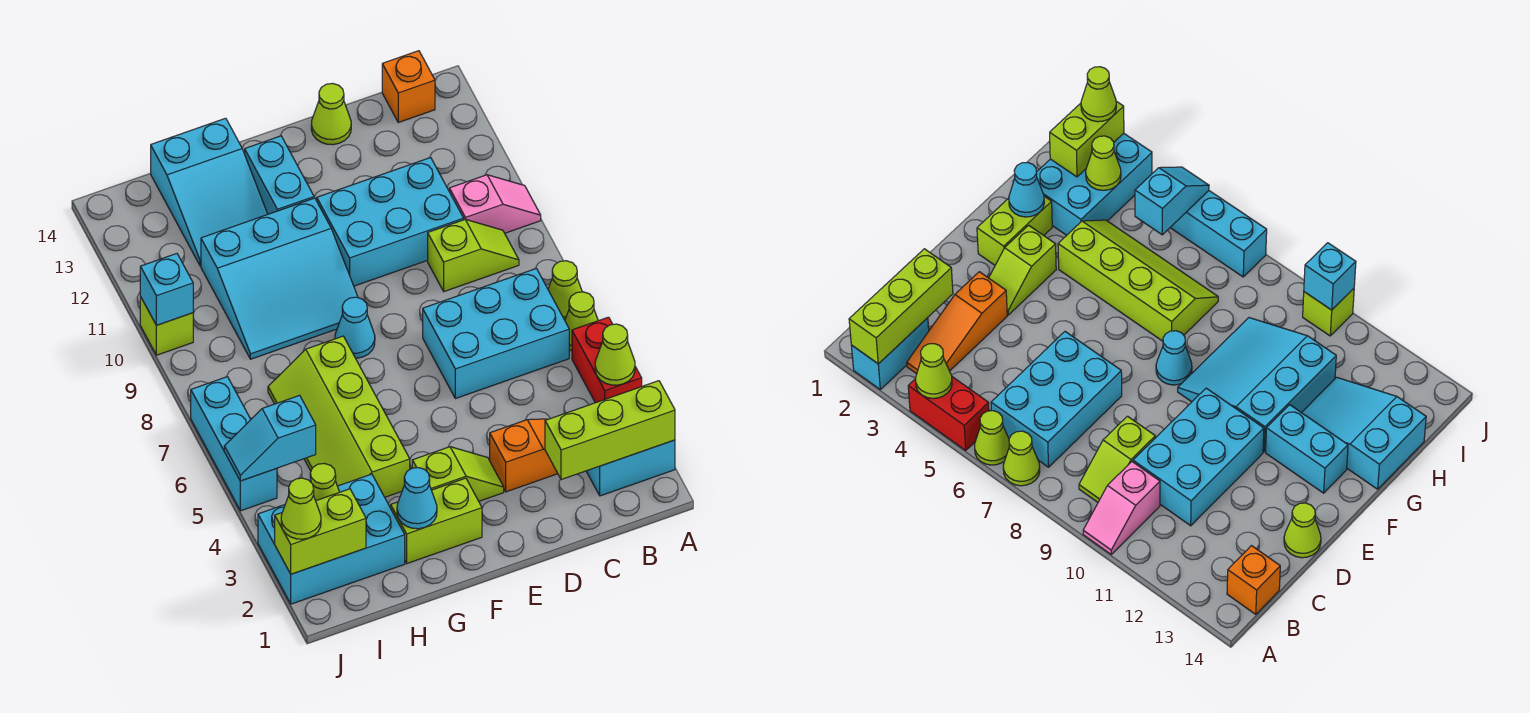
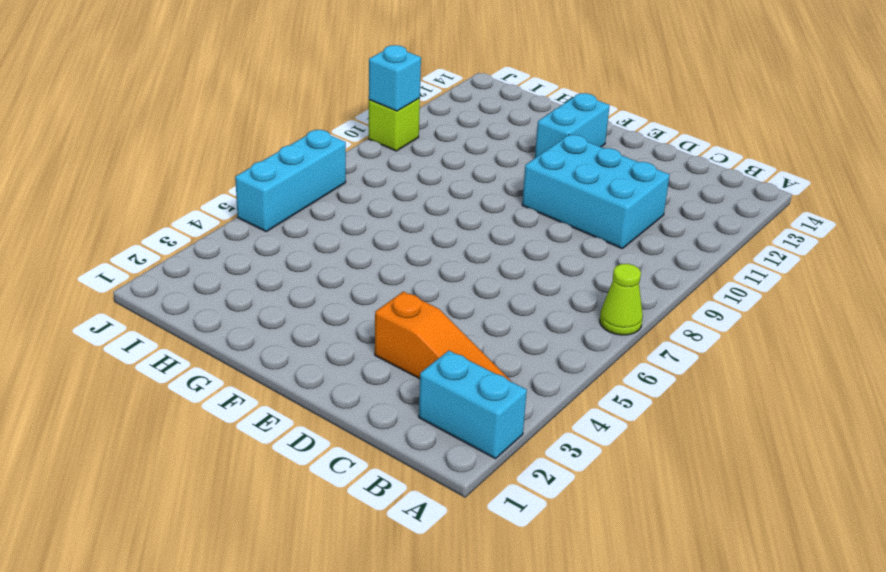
none -> red brick A4:A5 level 1
none -> lime cone A6 level 1
none -> pink slope A10:B10 level 1 top B

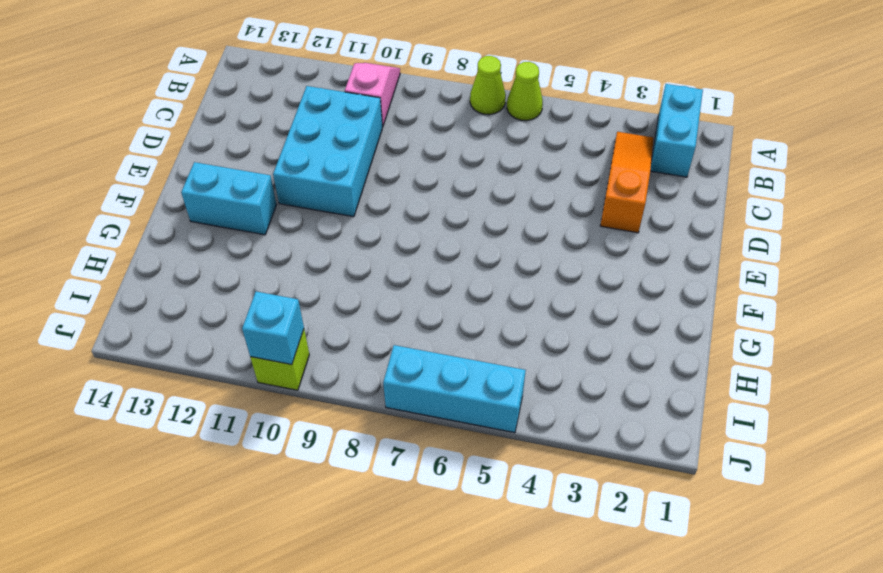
none -> red brick A4:A5 level 1
none -> cyan brick B6:D7 level 1
none -> lime slope B9:C9 level 1 top C

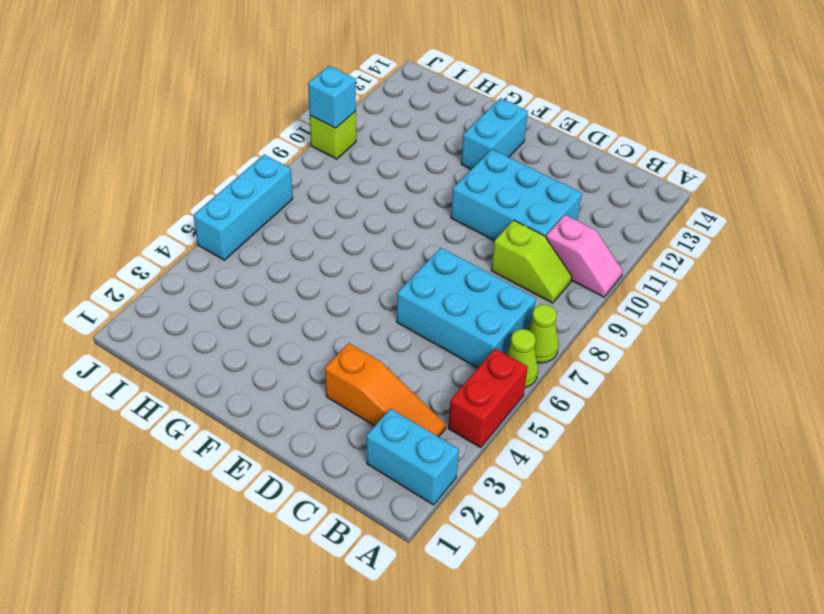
none -> orange brick B14 level 1
none -> lime cone D14 level 1
none -> lime slope E3:F3 level 1 top F

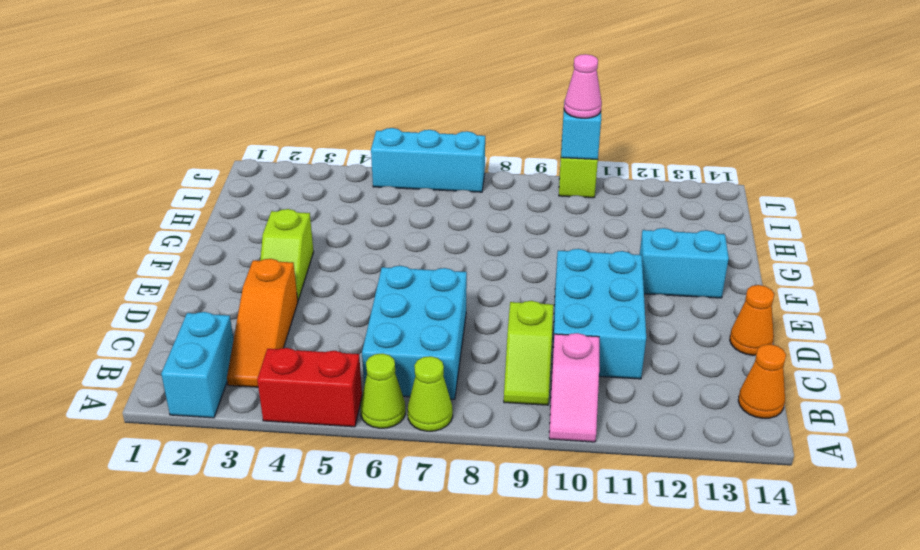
orange cone B14 level 1 -> orange brick B14 level 1
orange cone D14 level 1 -> lime cone D14 level 1
pink cone J10 level 3 -> none
none -> lime brick F2:G2 level 1
none -> cyan cone F8 level 1
none -> cyan slope F9:H11 level 1 top 11

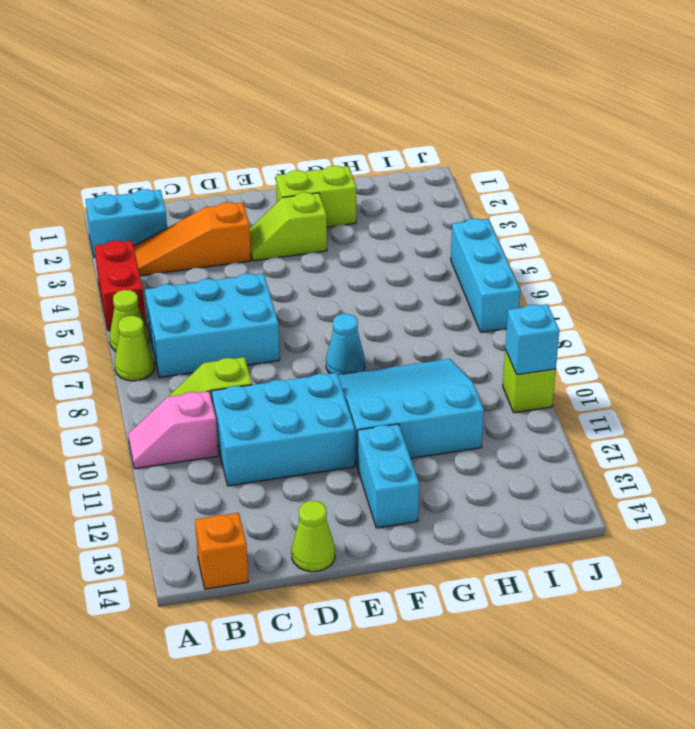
none -> lime slope G4:H7 level 1 top G
none -> cyan slope G12:H14 level 1 top 14
none -> cyan brick H2:J3 level 1

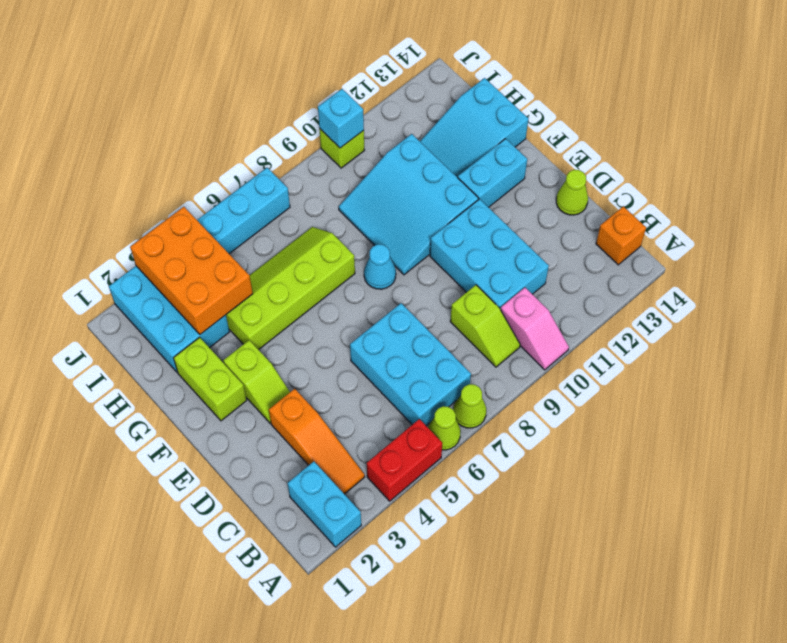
orange brick H3:J4 level 2 -> lime cone I3 level 2
none -> lime brick A2:C2 level 2
none -> lime cone A4 level 2
none -> cyan cone G2 level 2

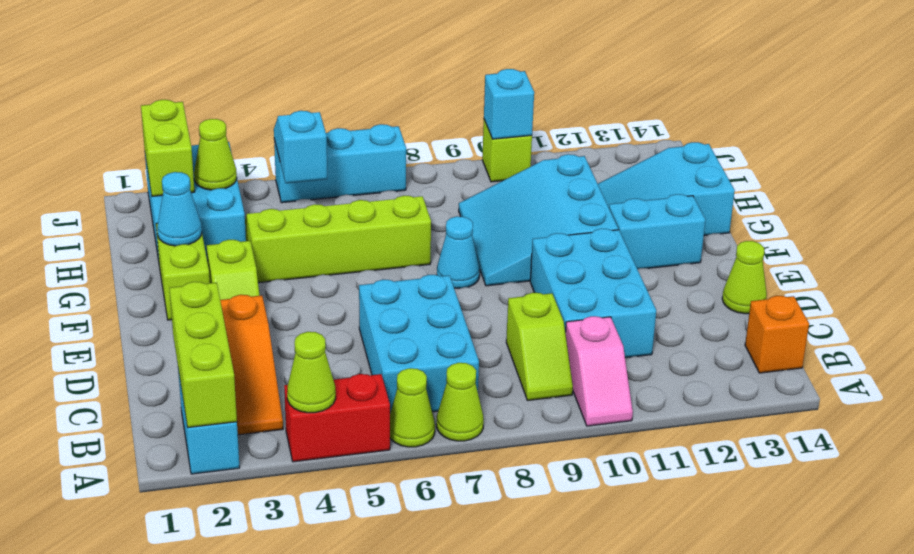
none -> lime cone J2 level 3

